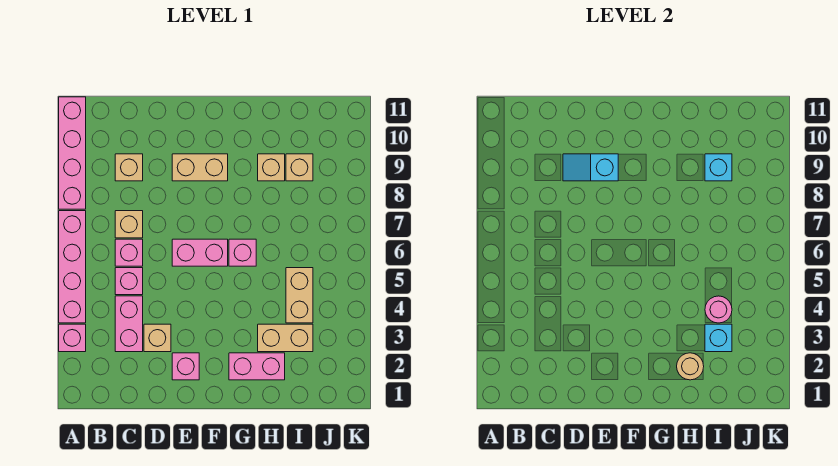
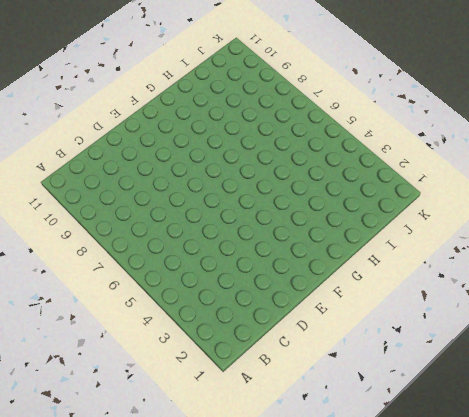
none -> pink brick A3 level 1
none -> pink brick A4:A7 level 1
none -> pink brick A8:A11 level 1

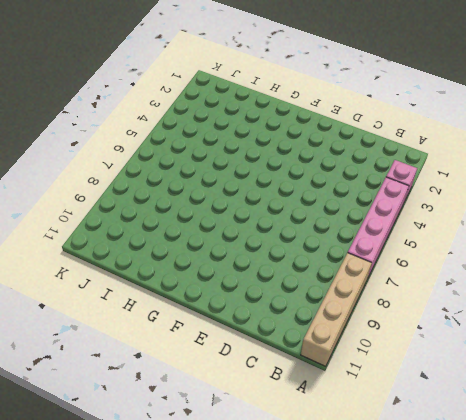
tan brick A8:A11 level 1 -> pink brick A8:A11 level 1
none -> pink brick C3:C4 level 1
none -> pink brick C5 level 1
none -> pink brick C6 level 1

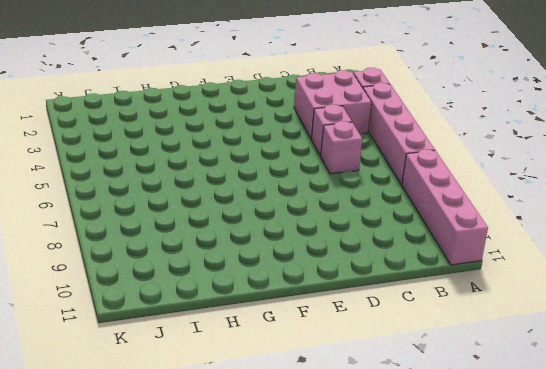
pink brick B3:C4 level 1 -> pink brick C3:C4 level 1
none -> tan brick C7 level 1
none -> tan brick C9 level 1
none -> tan brick D3 level 1

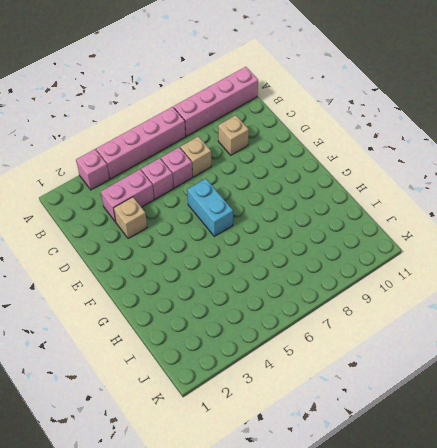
cyan brick E6:F6 level 1 -> pink brick E6:F6 level 1
none -> pink brick E2 level 1
none -> tan brick E9:F9 level 1
none -> pink brick G2:H2 level 1

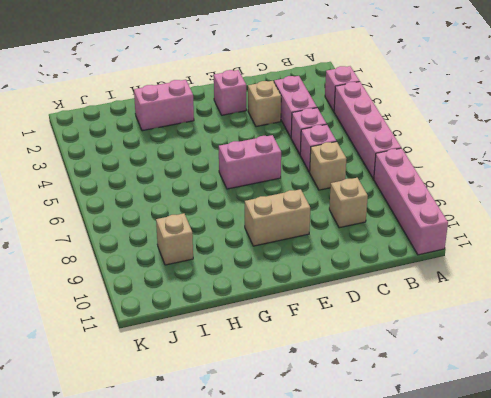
none -> pink brick G6 level 1
none -> tan brick H3:I3 level 1
none -> tan brick H9 level 1

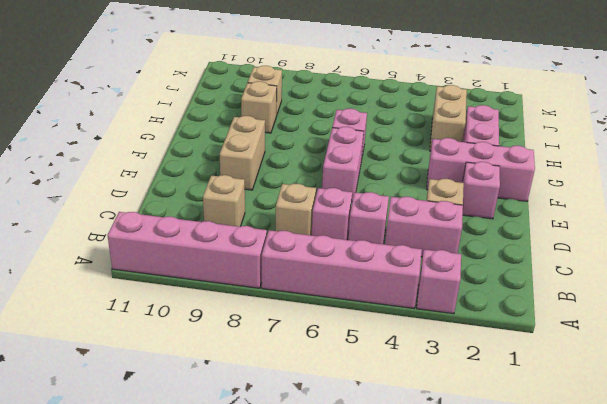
pink brick F1:F3 level 1 -> none
none -> tan brick I4:I5 level 1
none -> cyan slope D9:E9 level 2 top E
none -> tan round brick H2 level 2

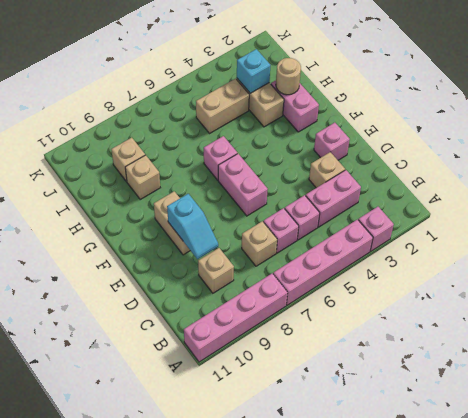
none -> pink round brick I4 level 2
none -> cyan brick I9 level 2

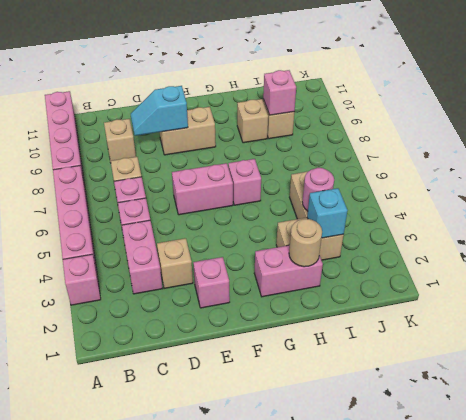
pink brick I9 level 2 -> cyan brick I9 level 2

